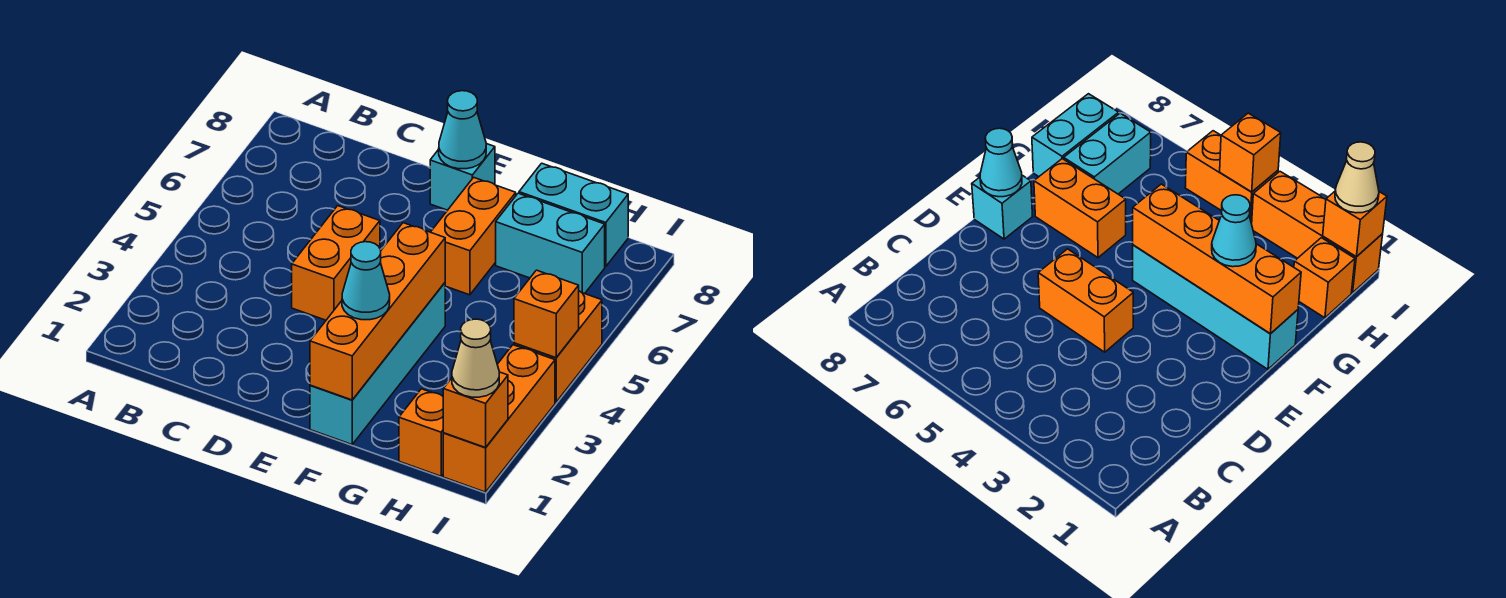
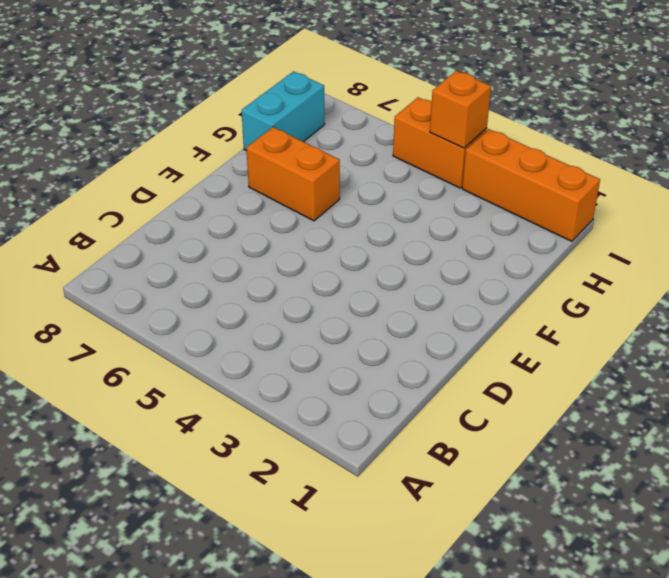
none -> orange brick D4:D5 level 1
none -> cyan brick E8 level 1
none -> cyan brick F1:F4 level 1

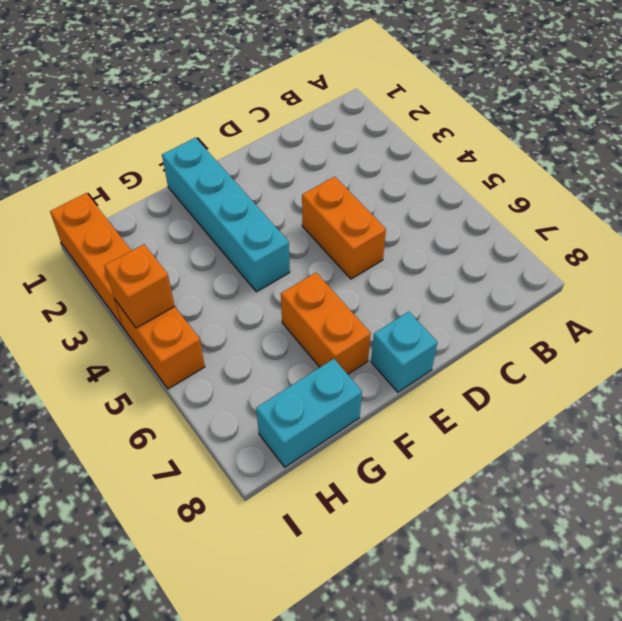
none -> cyan brick G7:H7 level 1
none -> orange brick H1 level 1
none -> cyan cone E8 level 2

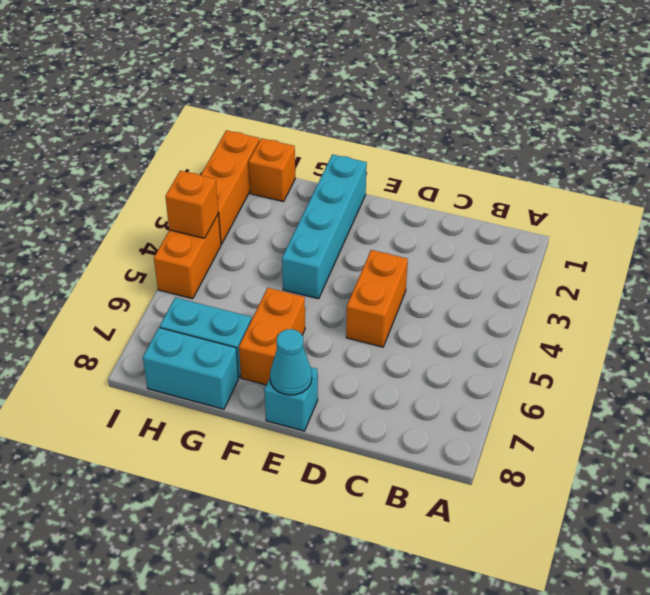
none -> orange brick F1:F4 level 2
none -> orange brick I1 level 2
none -> cyan cone F2 level 3

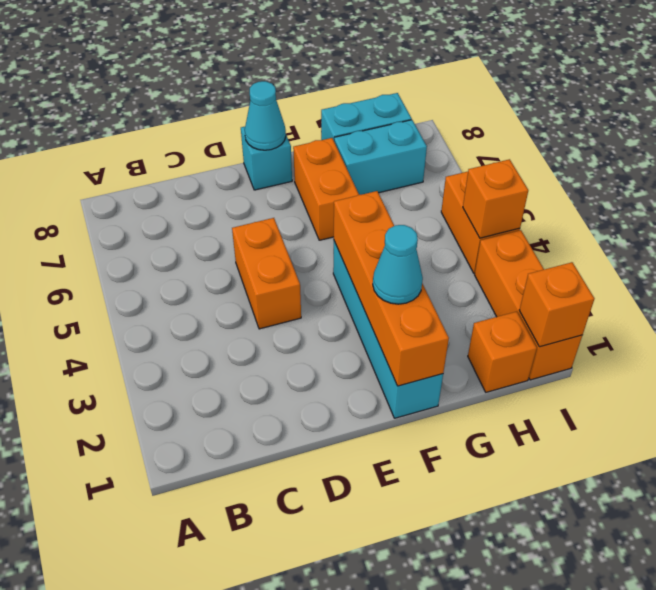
none -> tan cone I1 level 3

